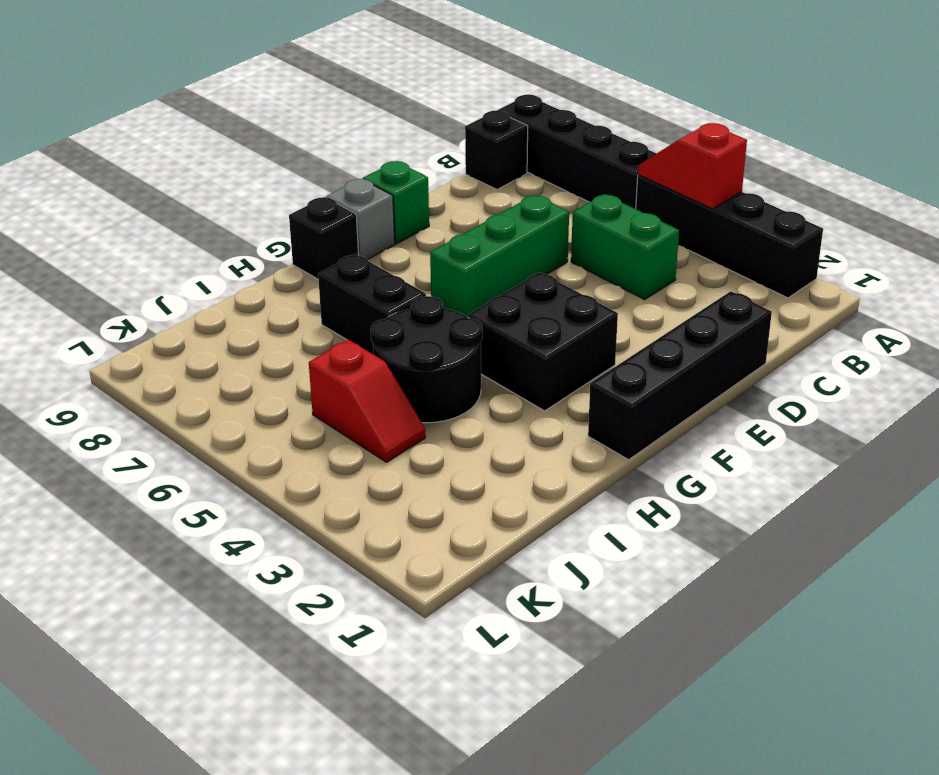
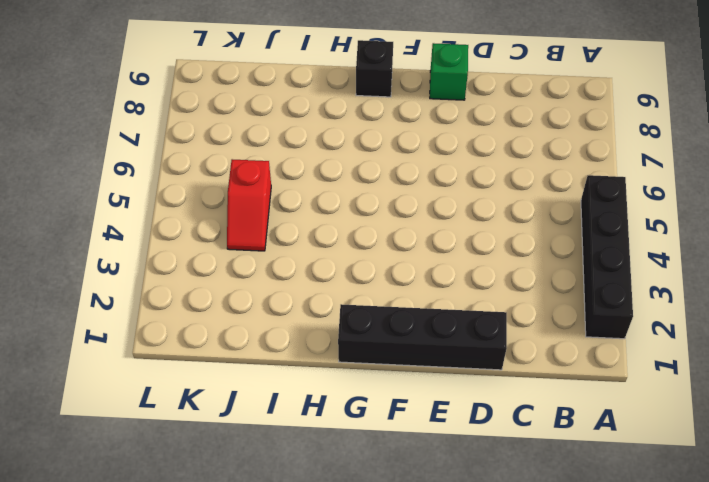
none -> black brick A6:A9 level 1
none -> black brick B9 level 1
none -> green brick C4:C5 level 1

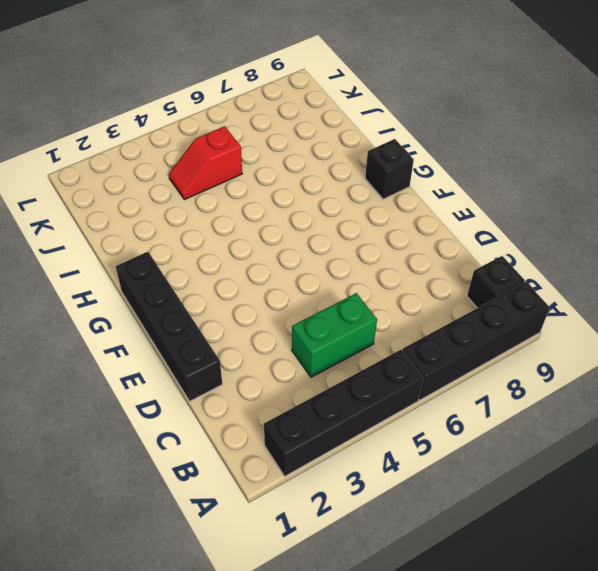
none -> green brick D6:F6 level 1
none -> green brick E9 level 1
none -> black brick F3:G4 level 1

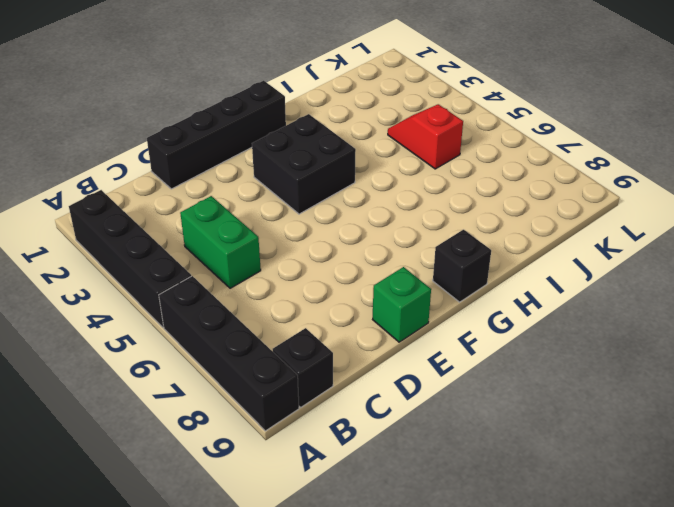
none -> green brick D6:F6 level 1
none -> grey brick F9 level 1
none -> black round brick H4:I5 level 1

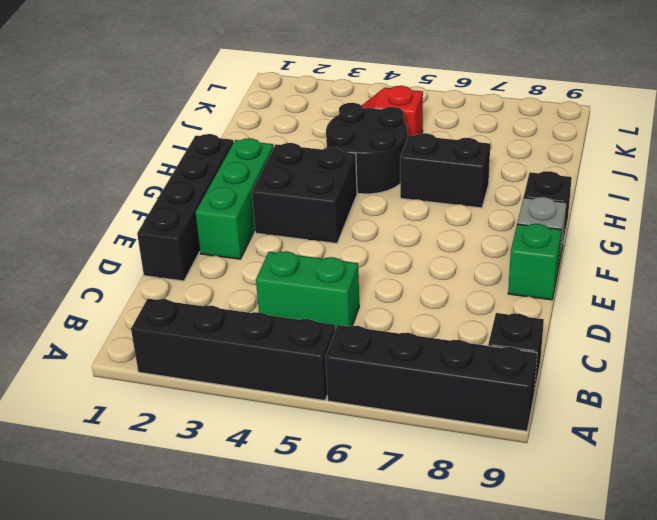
green brick E2:G2 level 1 -> green brick D6:F6 level 1
none -> red slope A4:A5 level 2 top 4

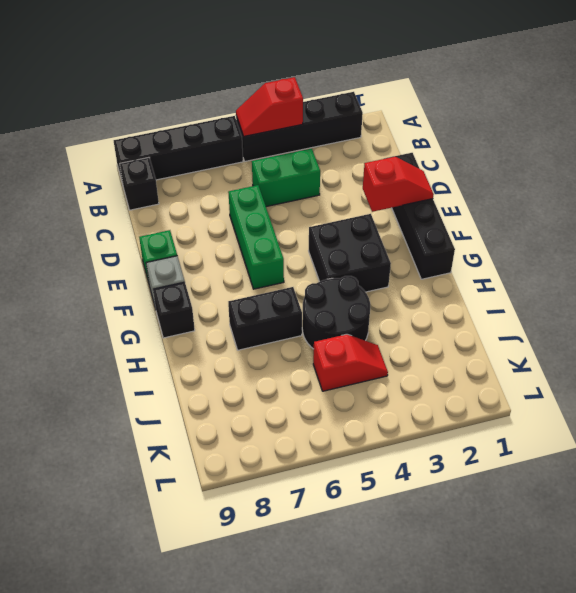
red slope E1:E2 level 2 top 2 -> none

